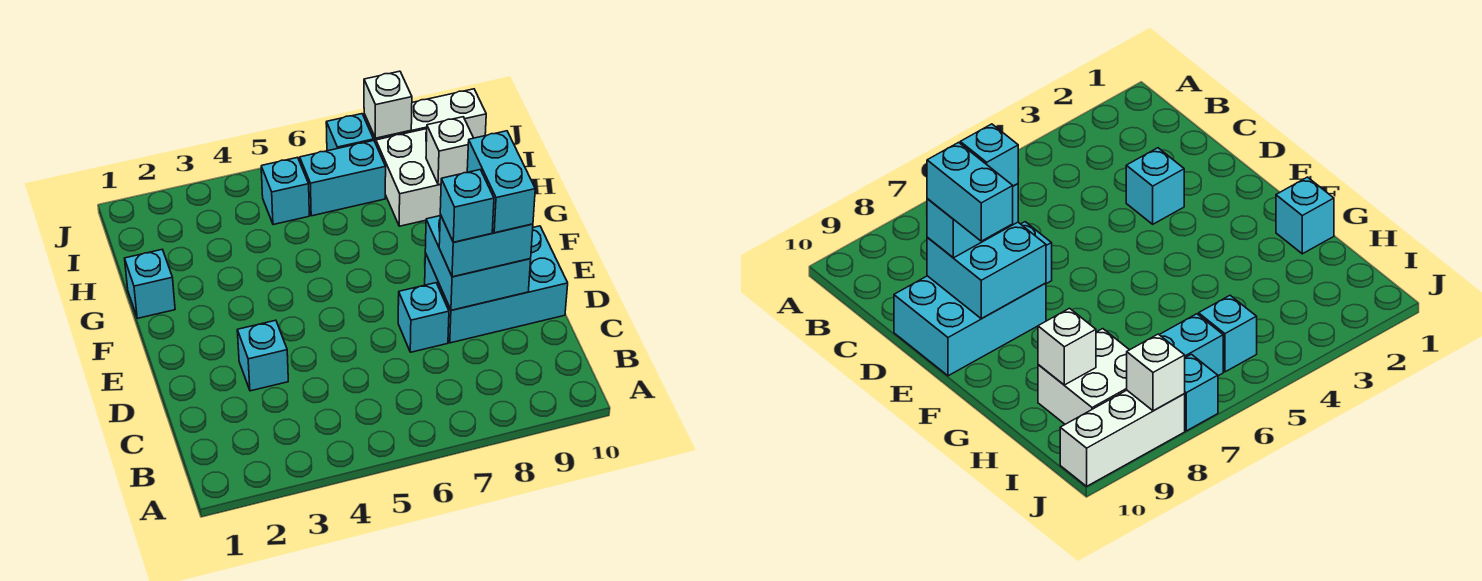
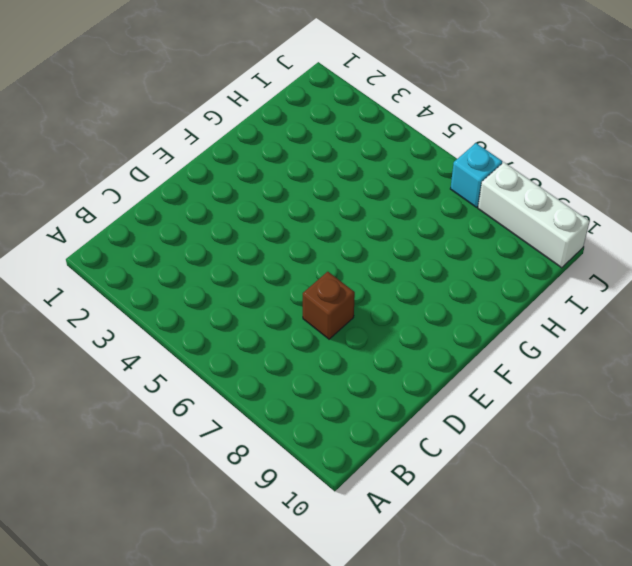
brown brick D7 level 1 -> cyan brick D7 level 1
none -> cyan brick D3 level 1
none -> cyan brick D8:E10 level 1
none -> cyan brick G1 level 1

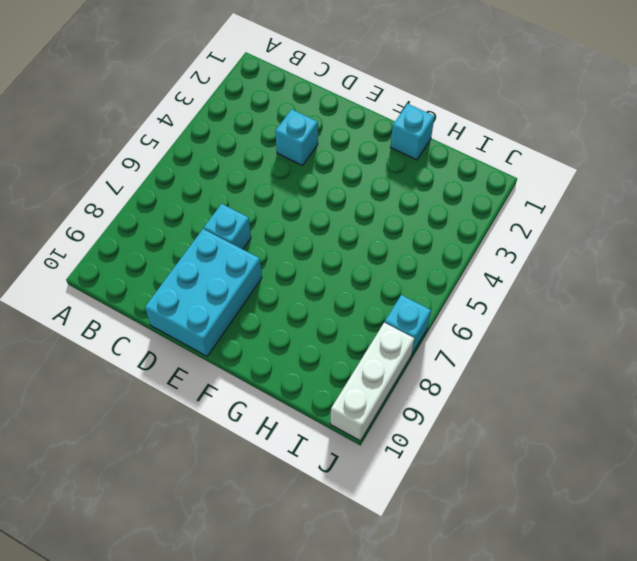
none -> white brick H8:I9 level 1
none -> cyan brick I5 level 1
none -> cyan brick I6:I7 level 1

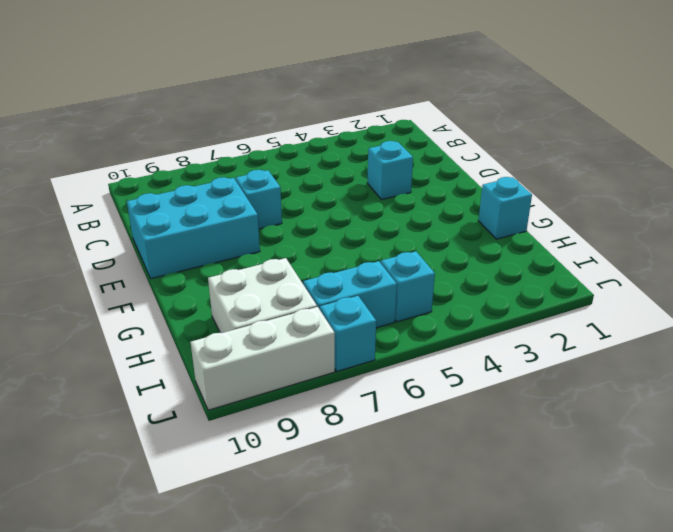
none -> cyan brick D8:E9 level 2
none -> white brick H9 level 2
none -> white brick J8 level 2

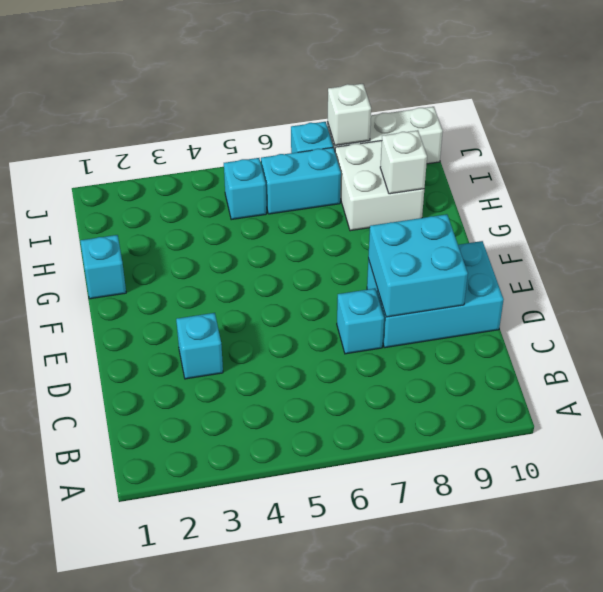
none -> cyan brick D8:D9 level 3
none -> cyan brick D8 level 4
none -> cyan brick D9:E9 level 4

